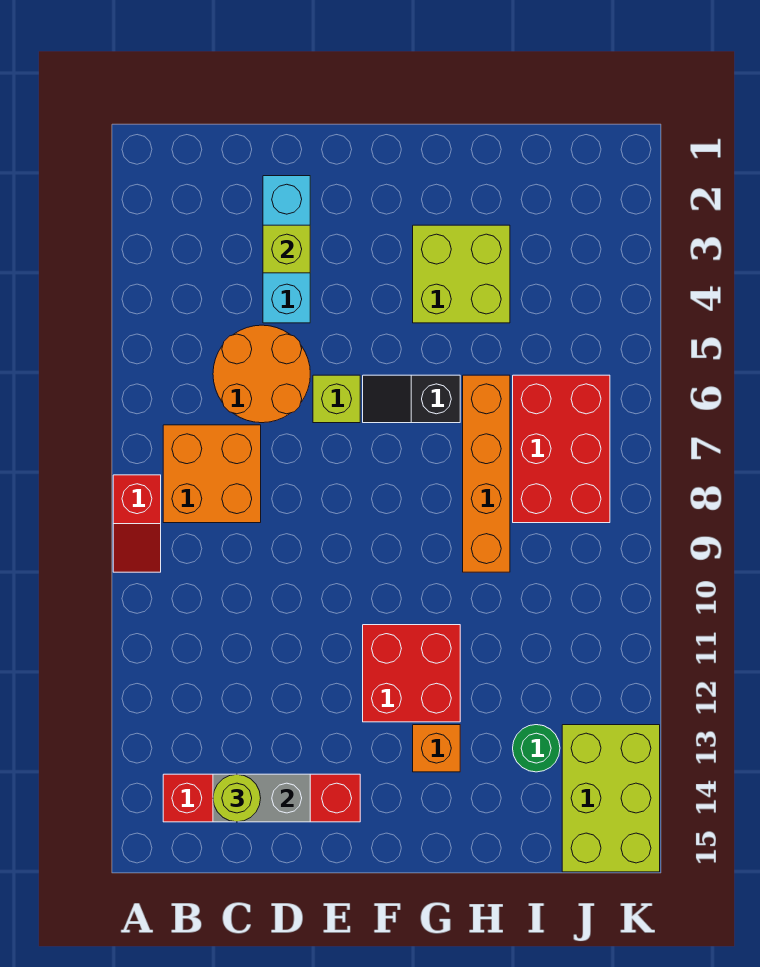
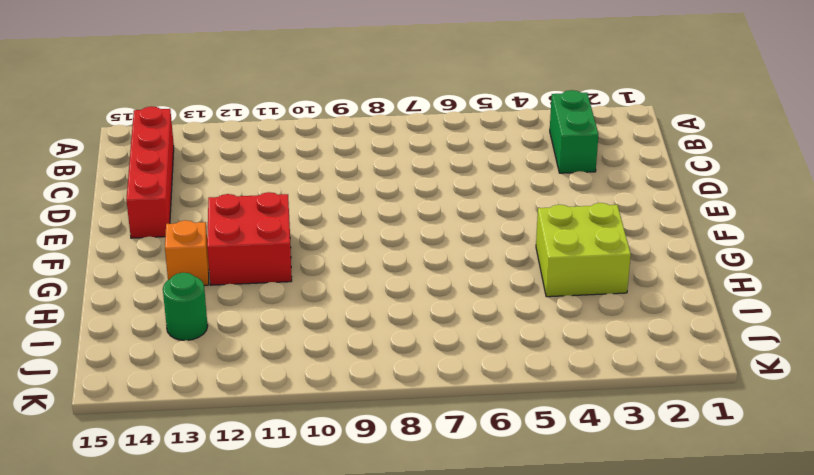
green brick B3:C3 level 1 -> none
none -> red slope A8:A9 level 1 top 8
none -> orange brick B7:C8 level 1
none -> orange round brick C5:D6 level 1

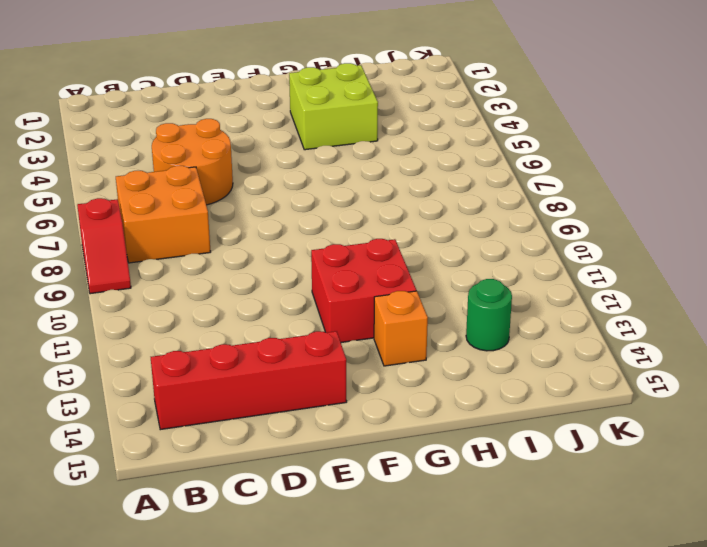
none -> cyan brick D2:D4 level 1
none -> lime brick E6 level 1
none -> black slope F6:G6 level 1 top G

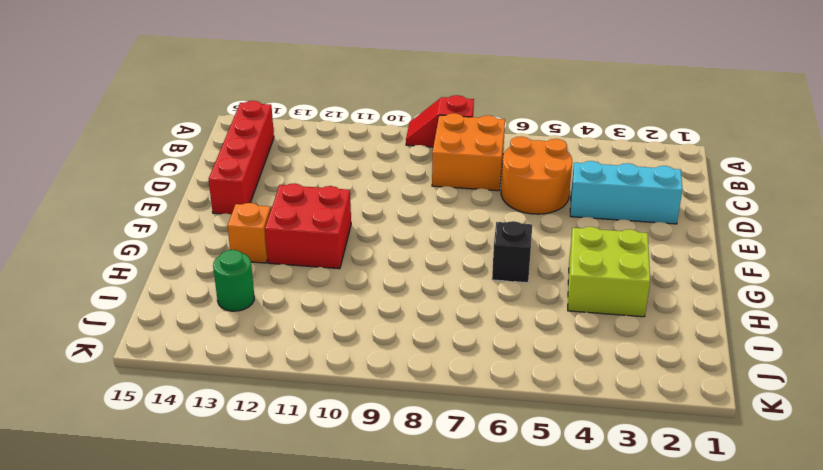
none -> lime brick E6 level 1
none -> orange brick H6:H9 level 1
none -> red brick I6:J8 level 1

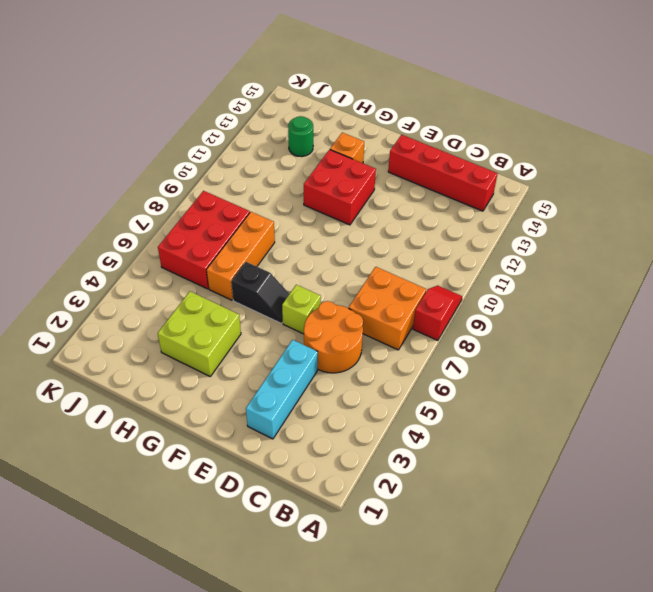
orange brick H6:H8 level 1 -> orange brick H6:H9 level 1
none -> lime brick J13:K15 level 1
none -> grey brick C14:D14 level 2
none -> lime brick D3 level 2

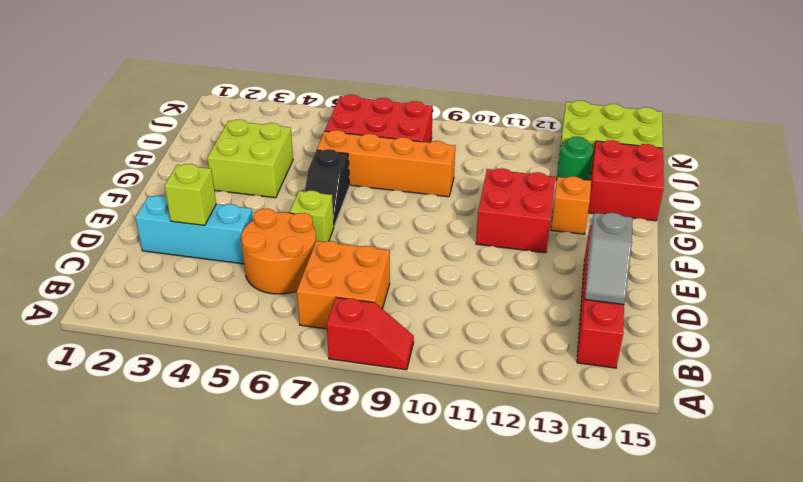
grey slope C14:D14 level 2 top D -> grey brick C14:D14 level 2
red brick H14:I15 level 1 -> none
none -> lime round brick C14 level 3

